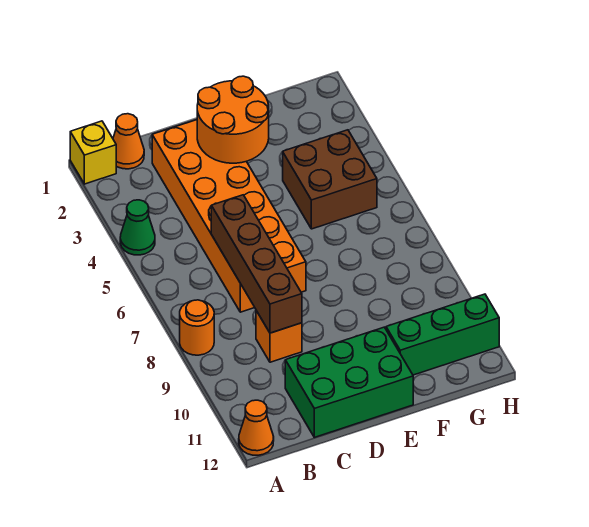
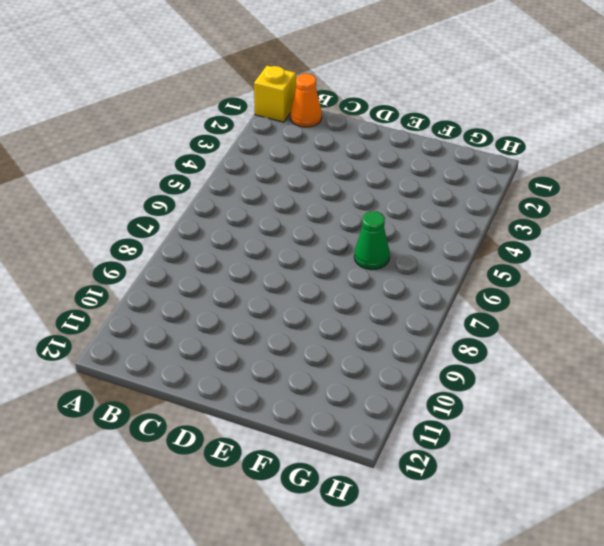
green cone F6 level 1 -> green cone A4 level 1
none -> orange round brick A8 level 1
none -> orange cone A12 level 1
none -> orange brick C2:D7 level 1

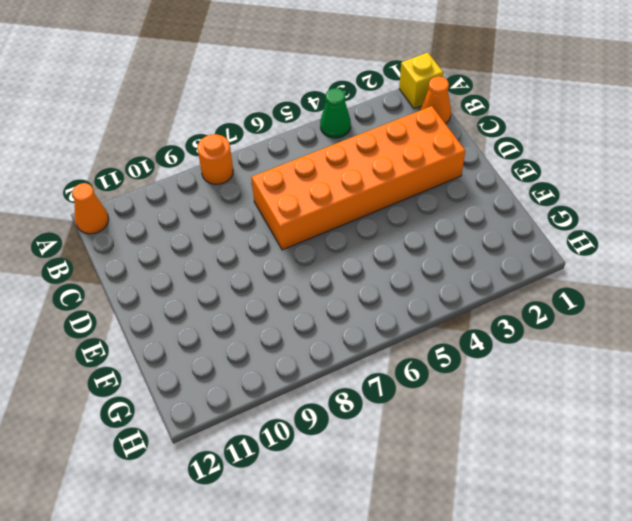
none -> orange brick C9 level 1
none -> green brick C11:E12 level 1
none -> brown brick F4:G5 level 1

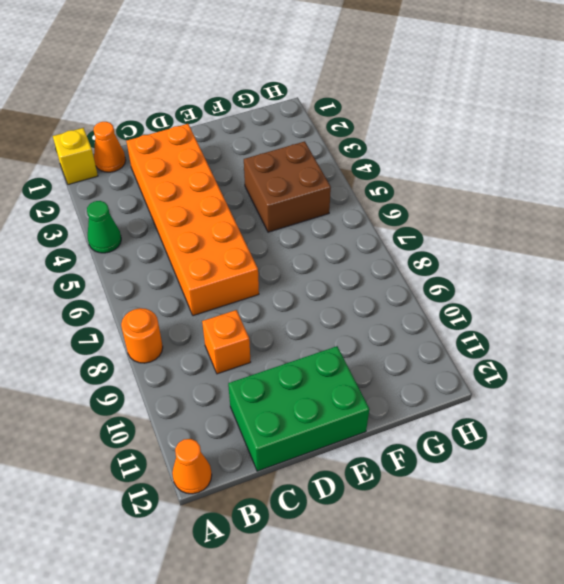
none -> green brick F11:H11 level 1
none -> brown brick C6:C9 level 2
none -> orange round brick D2:E3 level 2

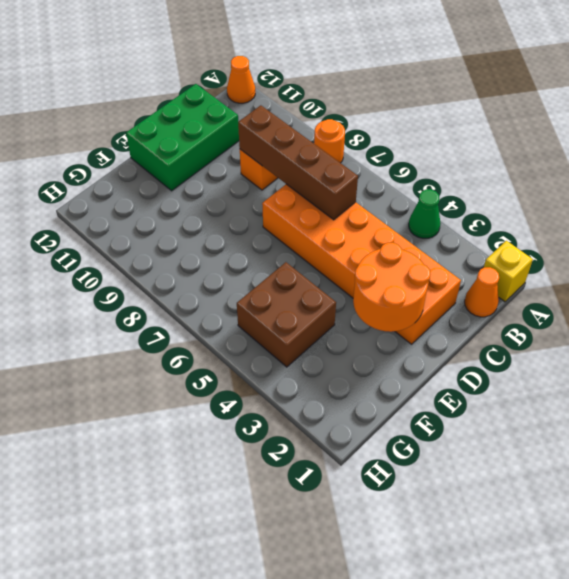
none -> green brick F11:H11 level 1

